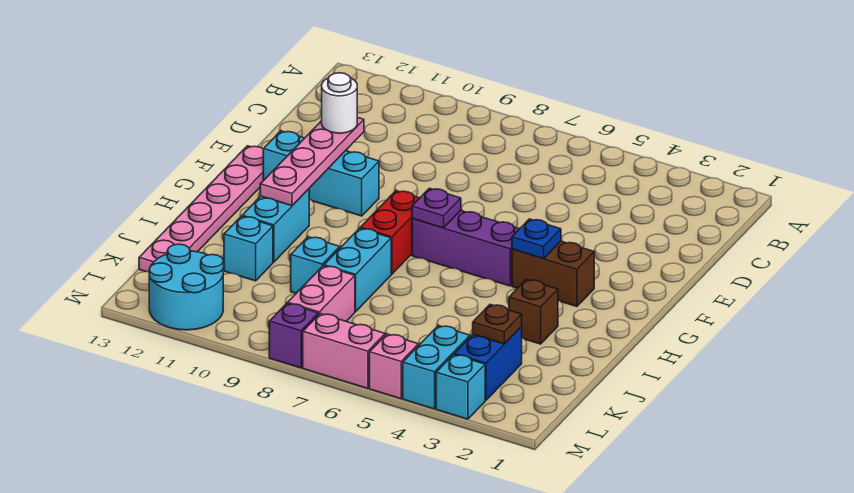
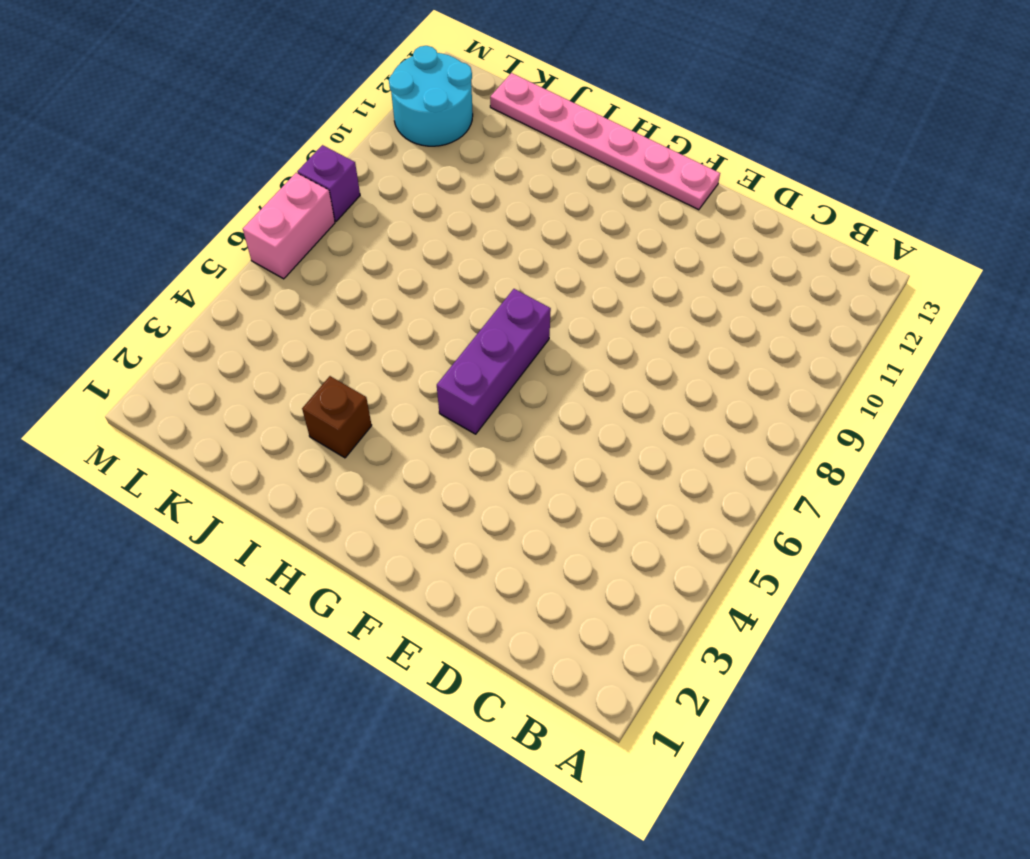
none -> cyan brick F10:F12 level 1
none -> brown brick G3:G4 level 1
none -> red brick G8:H8 level 1

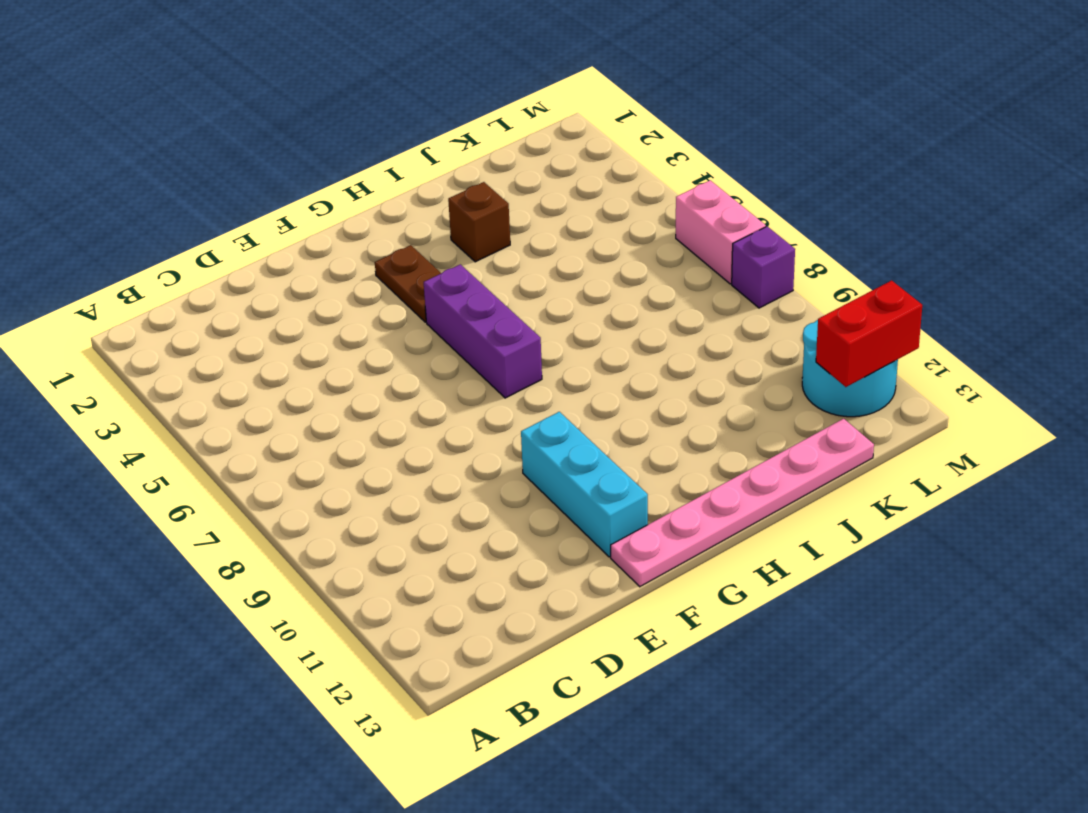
brown plate G3:G4 level 1 -> brown brick G3:G4 level 1
red brick L12:M12 level 2 -> red brick G8:H8 level 1
none -> cyan brick H11:I11 level 1
none -> cyan brick I8:J8 level 1
none -> cyan brick J9 level 1

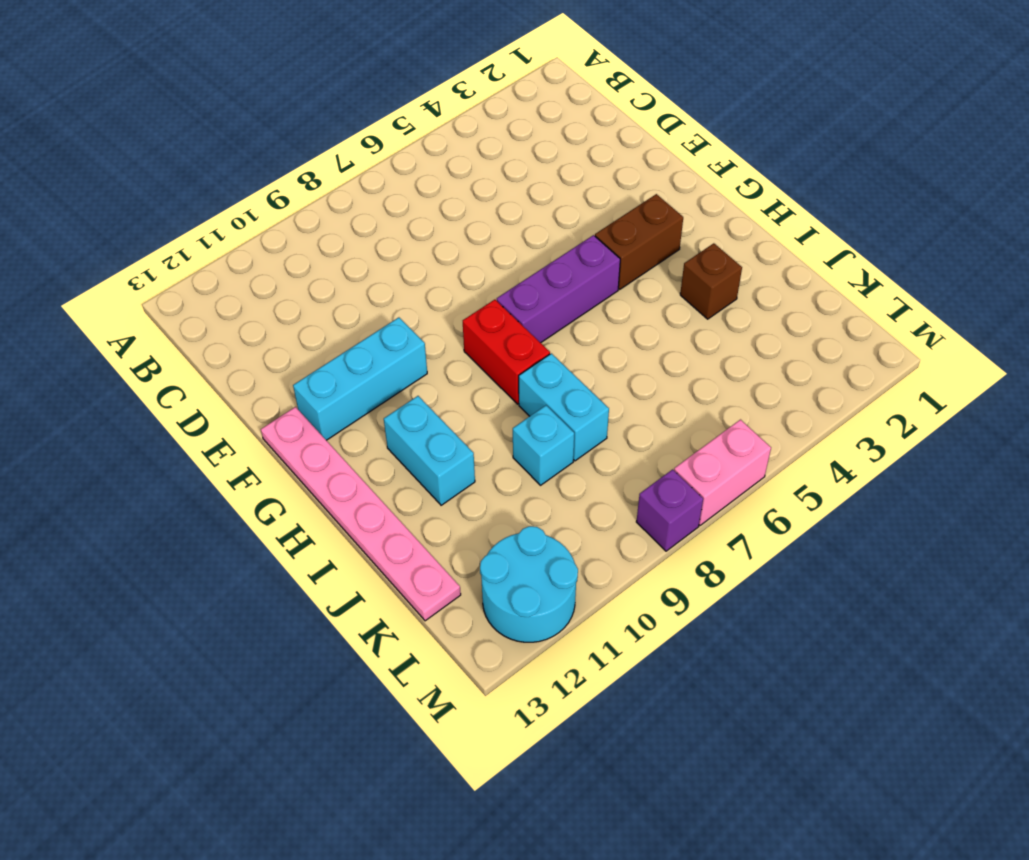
none -> cyan brick J11 level 1
none -> blue brick K3:L3 level 1
none -> pink brick K8:L8 level 1

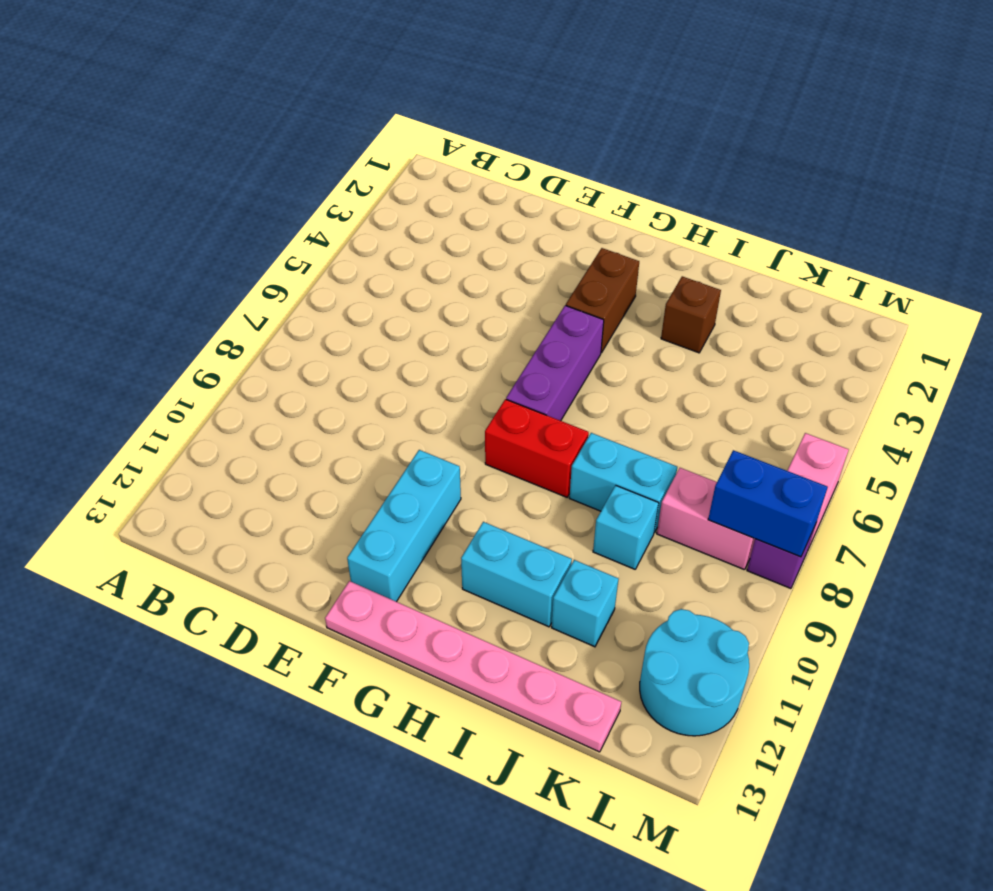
blue brick L8:M8 level 2 -> blue brick K3:L3 level 1
none -> cyan brick L4:M4 level 1
none -> cyan brick M3 level 1
none -> pink brick M5 level 1

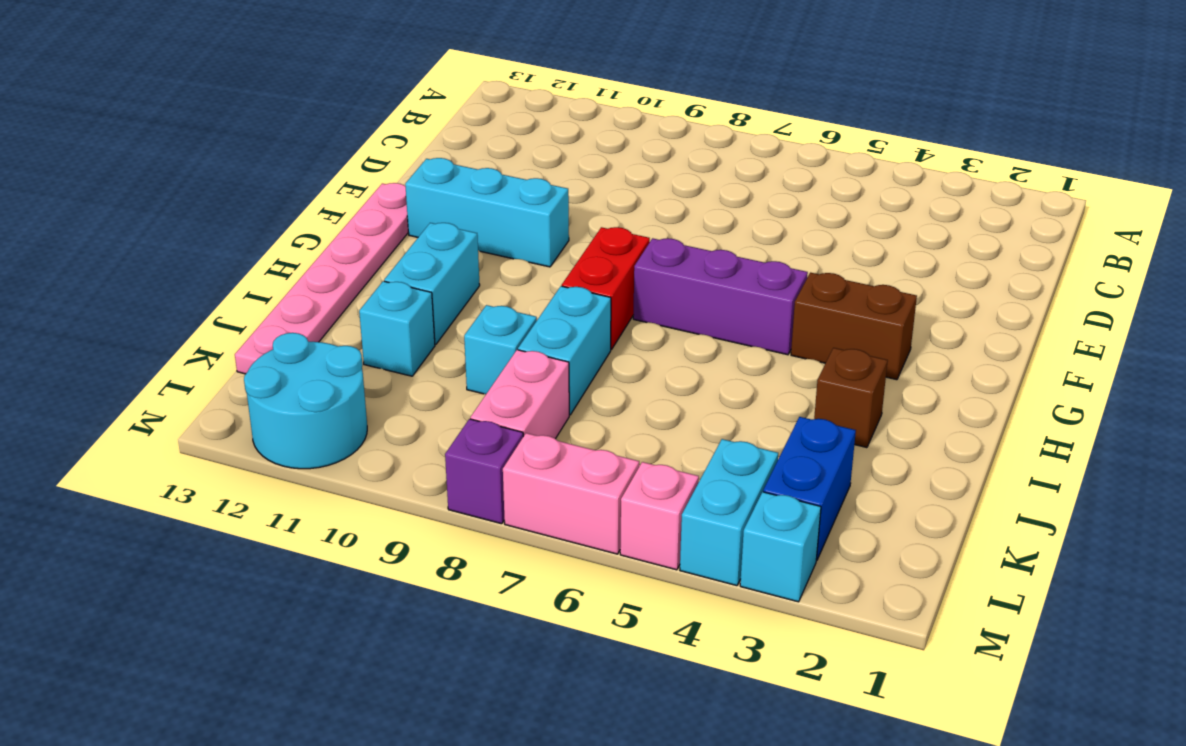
none -> pink plate E11:H11 level 2
none -> blue plate G4 level 2
none -> purple plate G7 level 2

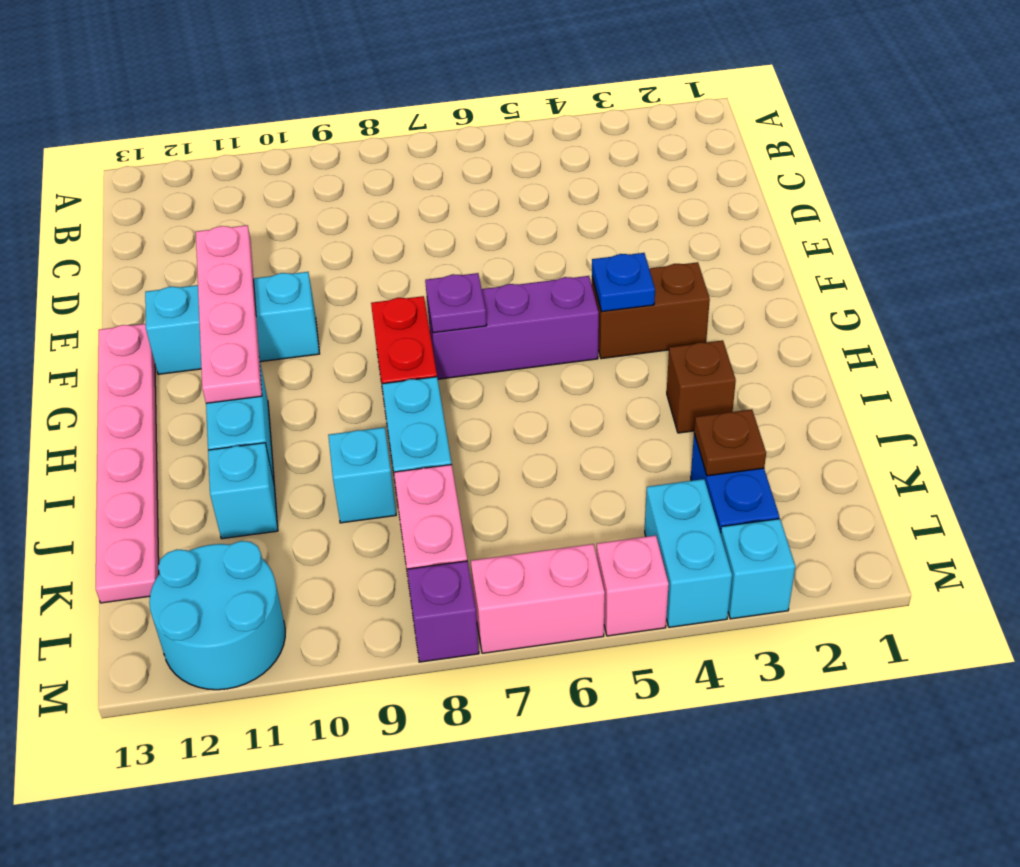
none -> white round brick E11 level 3

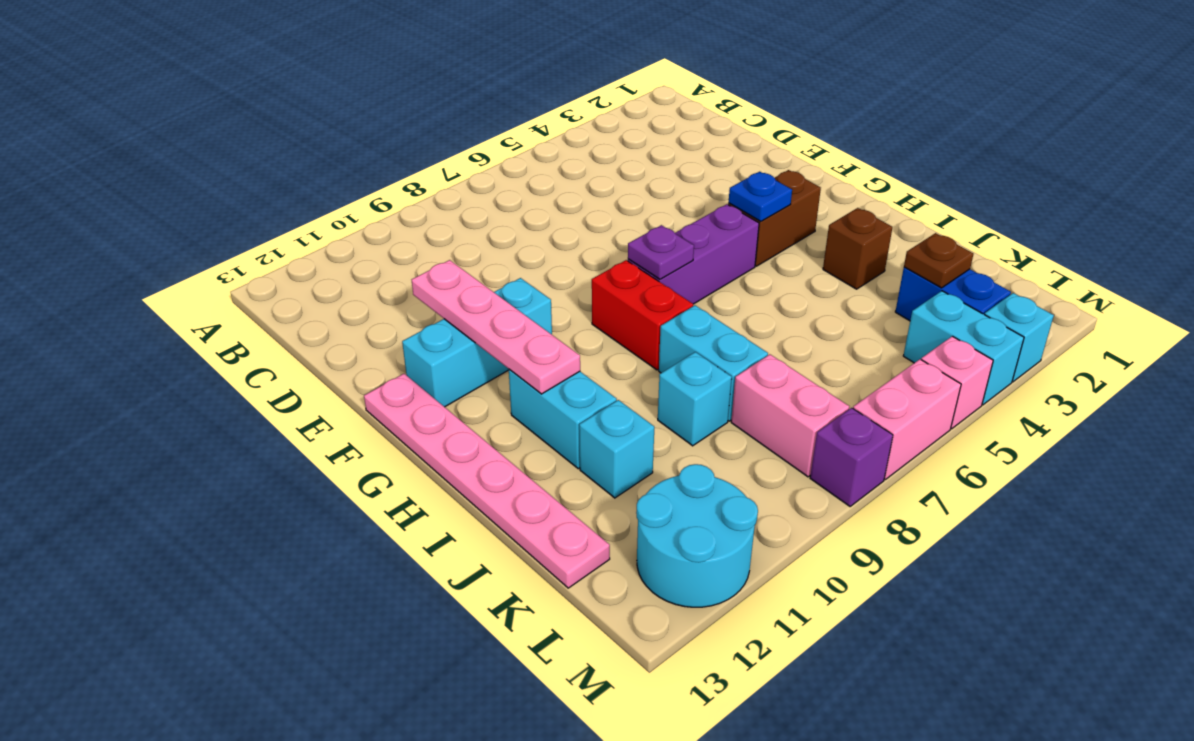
none -> white round brick E11 level 3

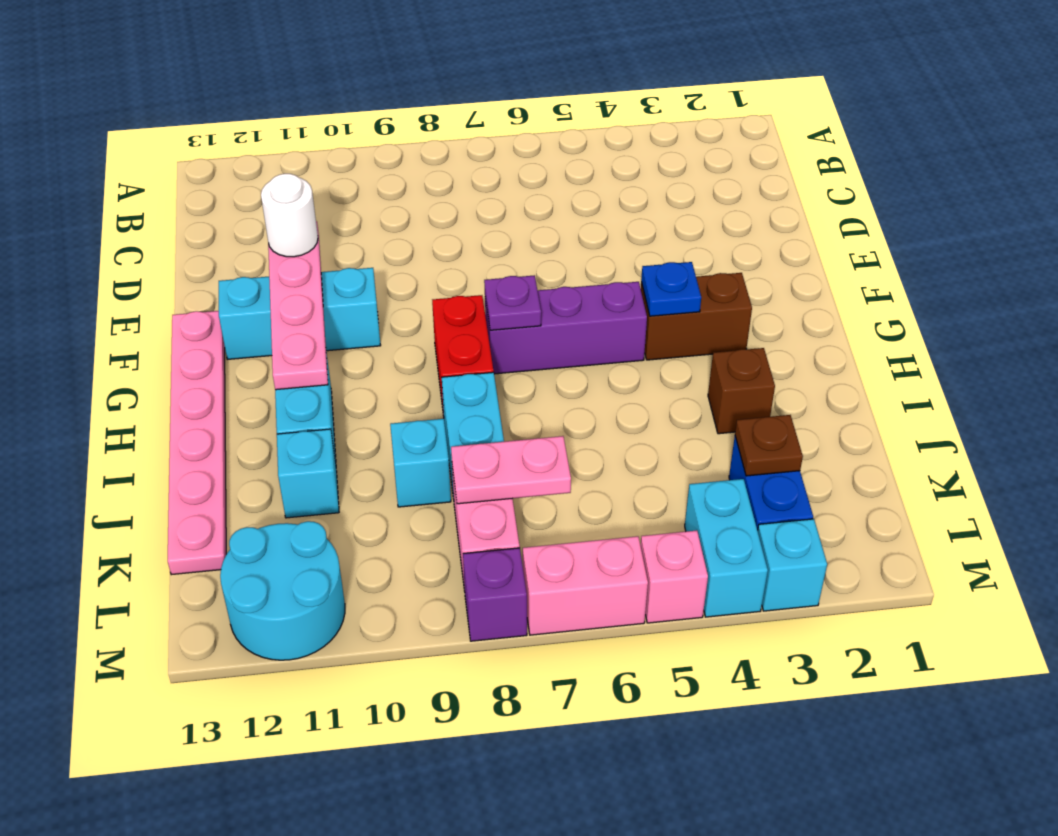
pink plate K7:K8 level 2 -> none

